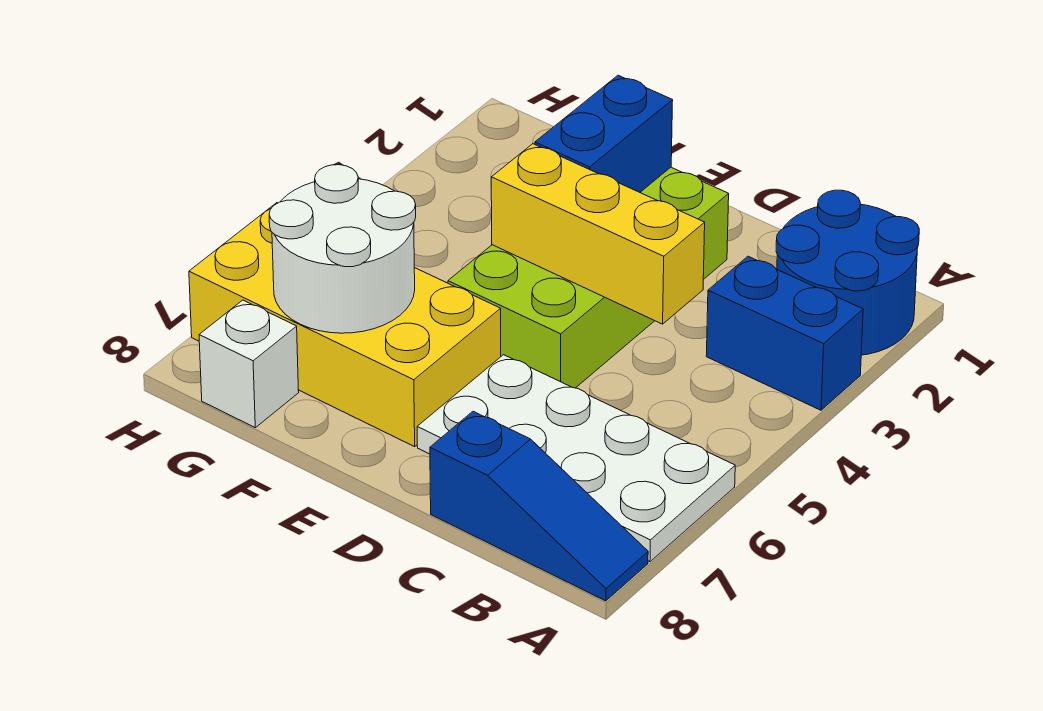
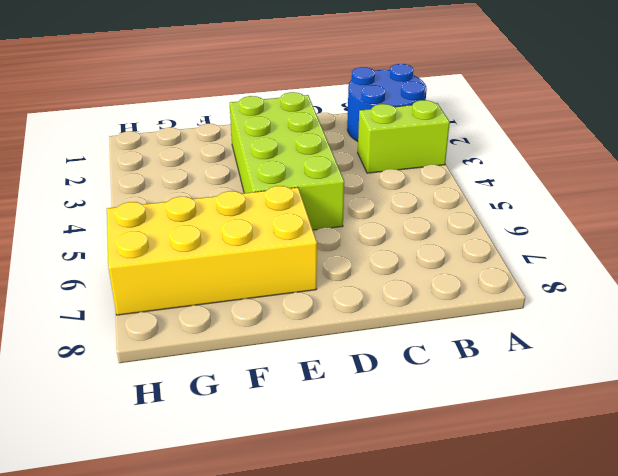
lime brick A3:B3 level 1 -> blue brick A3:B3 level 1
none -> white plate A6:D7 level 1
none -> blue slope A8:C8 level 1 top C

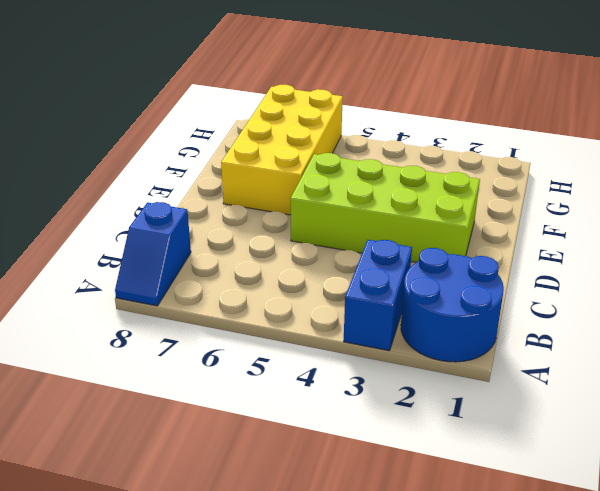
blue slope A8:B8 level 1 top B -> blue slope A8:C8 level 1 top C
none -> white plate A6:D7 level 1
none -> white brick G8 level 1

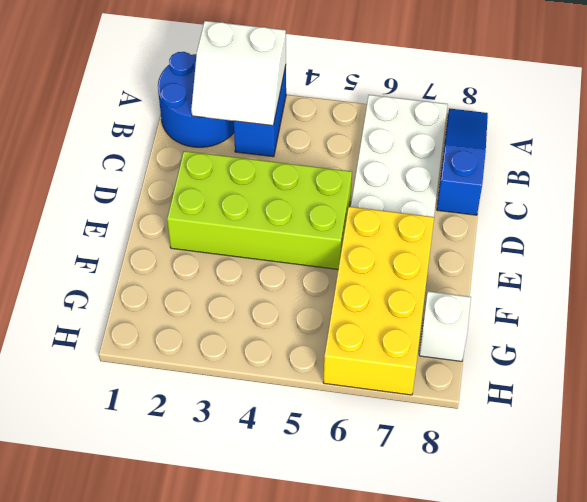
white slope A2:B3 level 2 top A -> none
none -> yellow brick C4:E4 level 2
none -> blue brick E2:E3 level 2

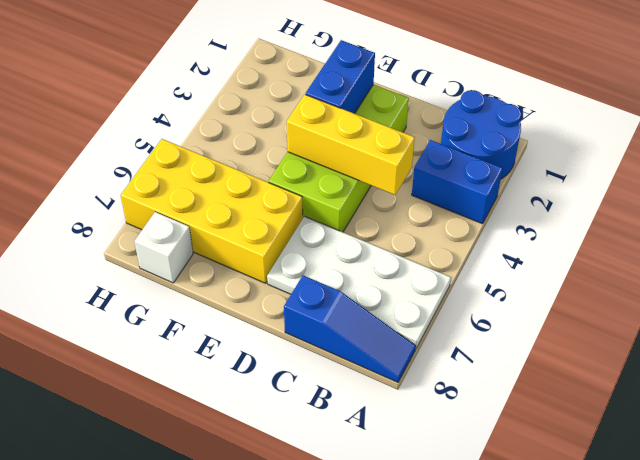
none -> white round brick F6:G7 level 2

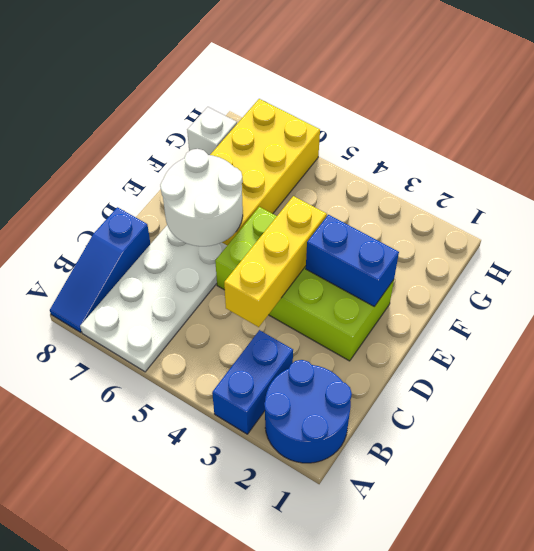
white round brick D6:E7 level 2 -> white round brick F6:G7 level 2

